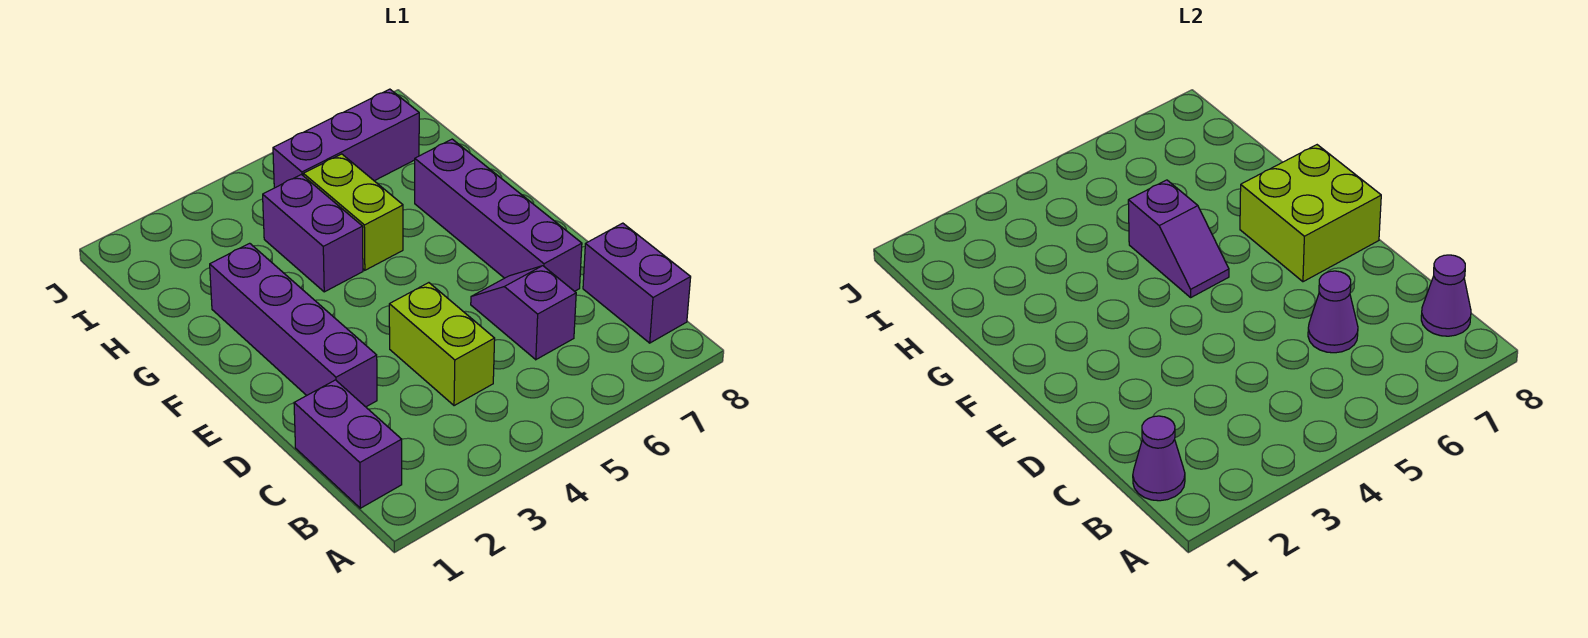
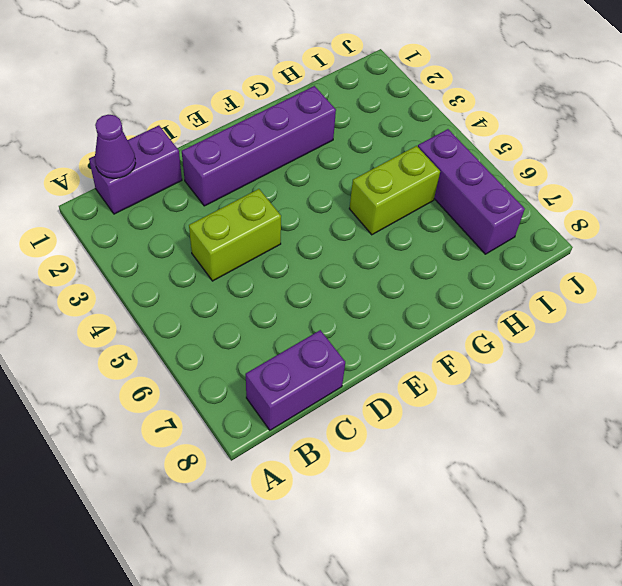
none -> purple slope C6:D6 level 1 top C
none -> purple brick D7:G7 level 1
none -> purple brick G4:H4 level 1

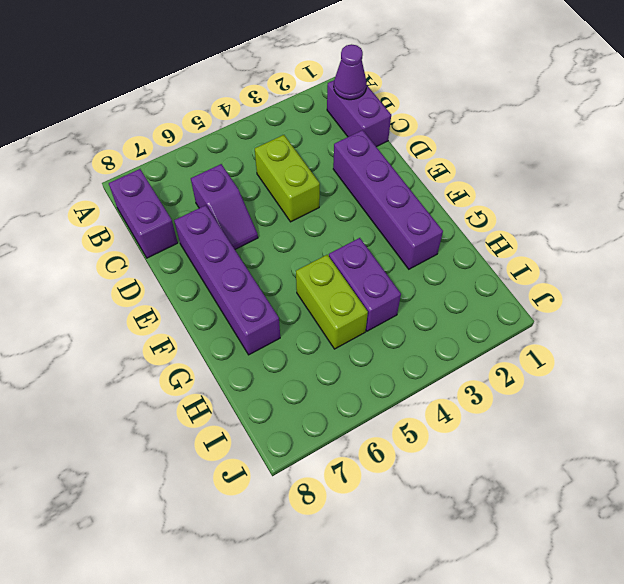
none -> purple brick I5:I7 level 1
none -> purple cone B8 level 2
none -> purple cone C6 level 2

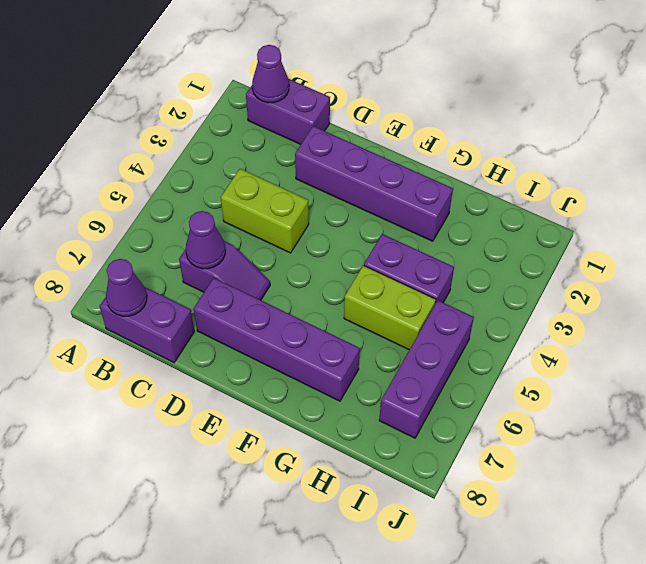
none -> lime brick E7:F8 level 2
none -> purple slope F5:G5 level 2 top G

